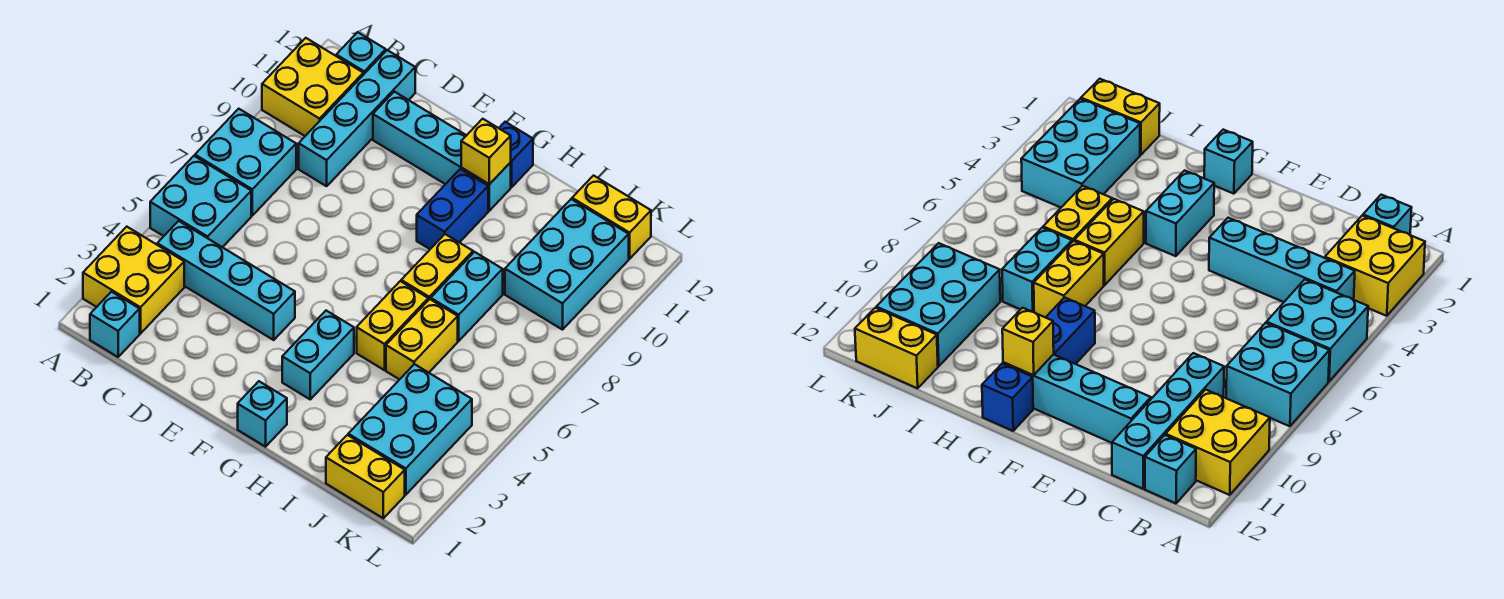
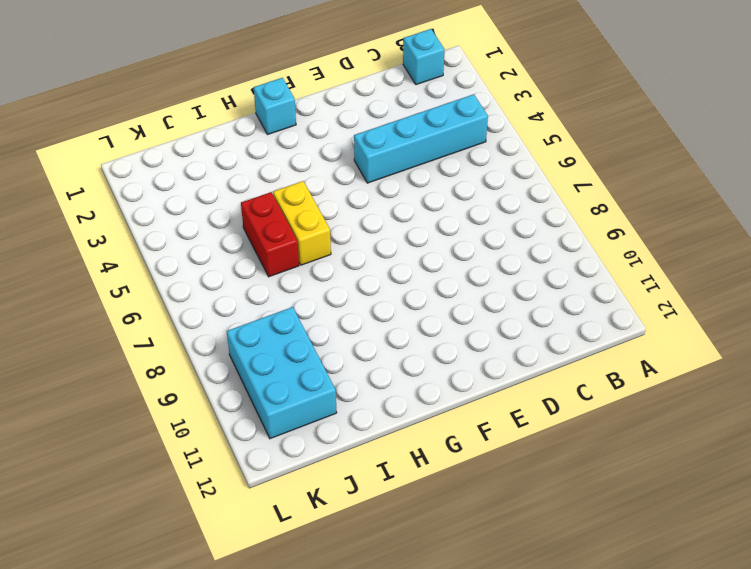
red brick I5:I6 level 1 -> yellow brick I5:I6 level 1
none -> yellow brick A2:B3 level 1
none -> cyan brick A5:B6 level 1
none -> cyan brick A7:B8 level 1

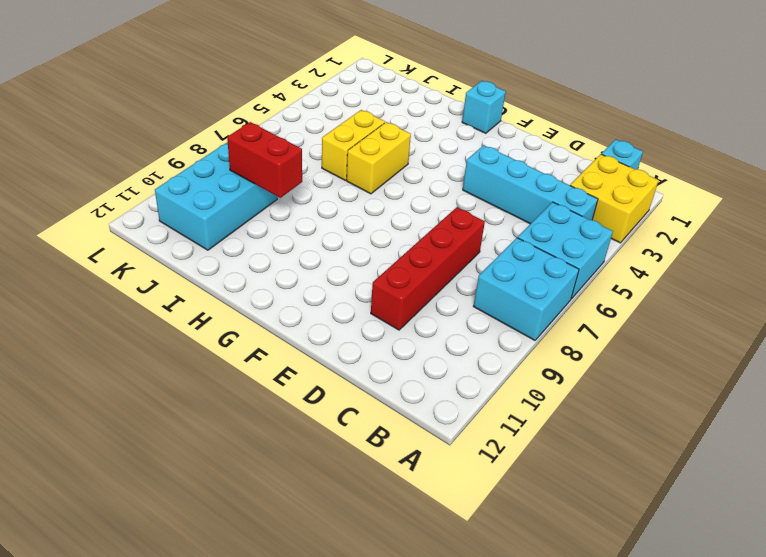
red brick D7:D10 level 1 -> none
red brick I9:J9 level 2 -> none
none -> yellow brick A10:B11 level 1
none -> cyan brick B12 level 1
none -> cyan brick C9:C12 level 1

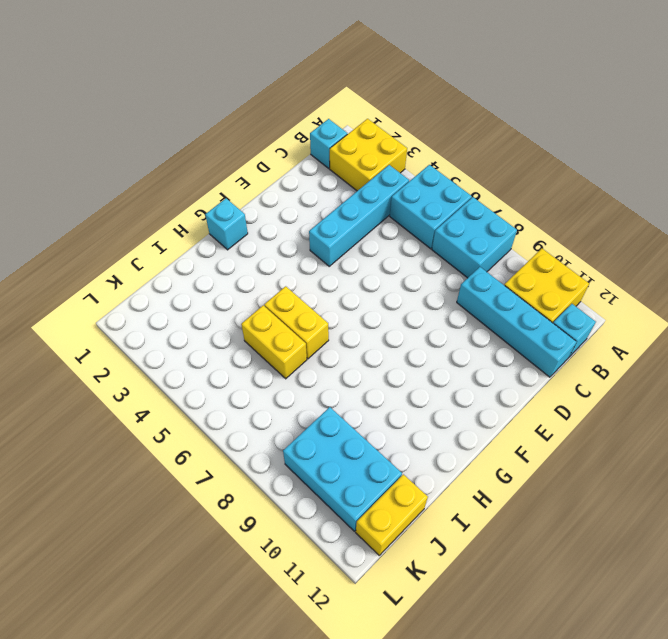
none -> cyan brick D11:G11 level 1
none -> cyan brick G3:G4 level 1
none -> blue brick G9:G10 level 1

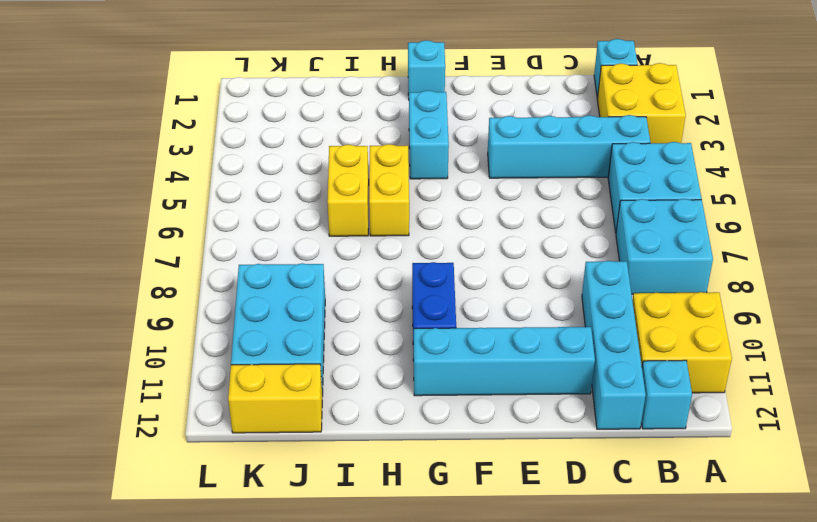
none -> blue brick G12 level 1
none -> yellow brick H7:H8 level 1
none -> cyan brick I7:I8 level 1

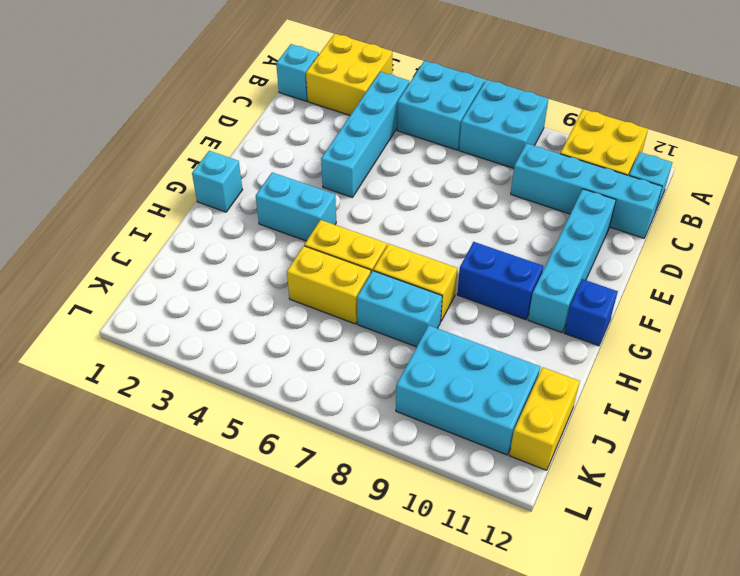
none -> yellow brick J1:K1 level 1
none -> cyan brick J2:K4 level 1
none -> yellow brick G11 level 2

